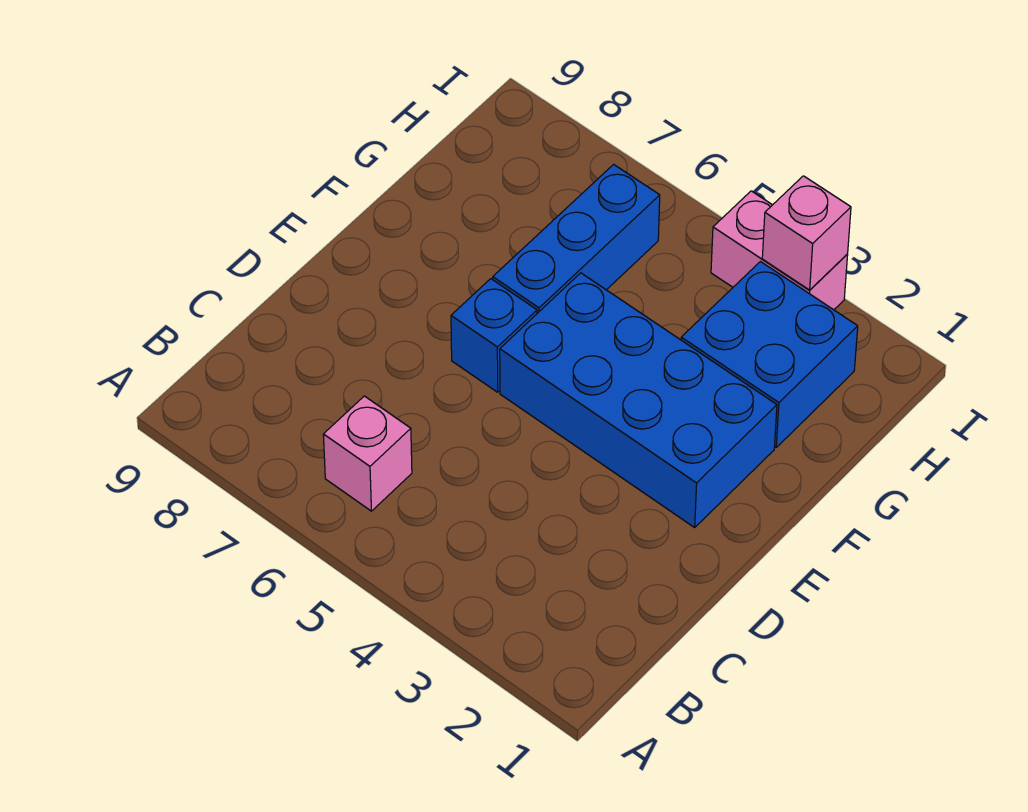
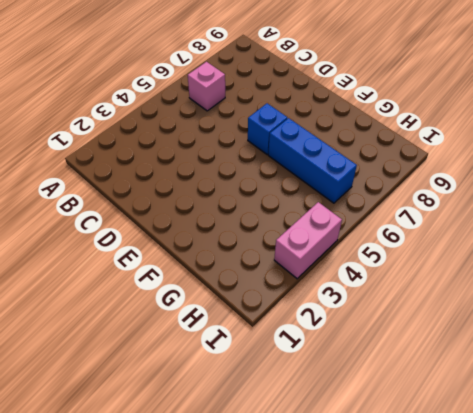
none -> blue brick E2:F5 level 1
none -> blue brick G2:H3 level 1

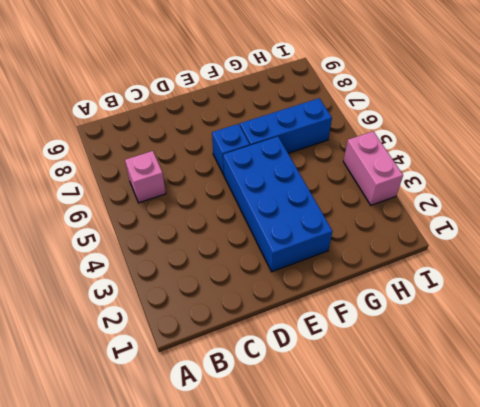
none -> blue brick G2:H3 level 1
none -> pink brick I3 level 2

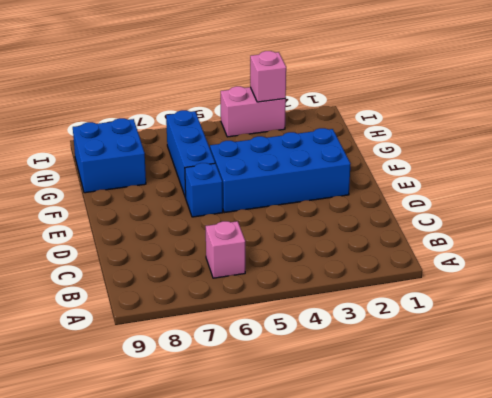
blue brick G8:H9 level 1 -> blue brick G2:H3 level 1

